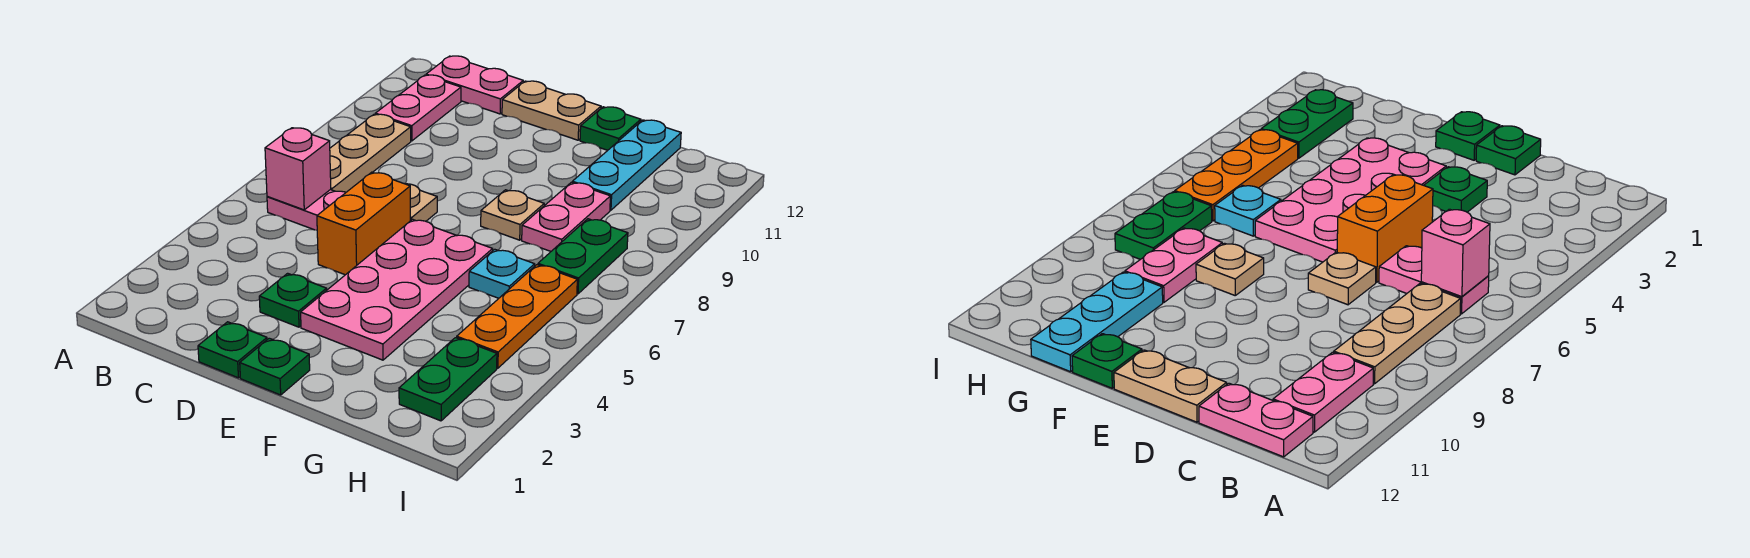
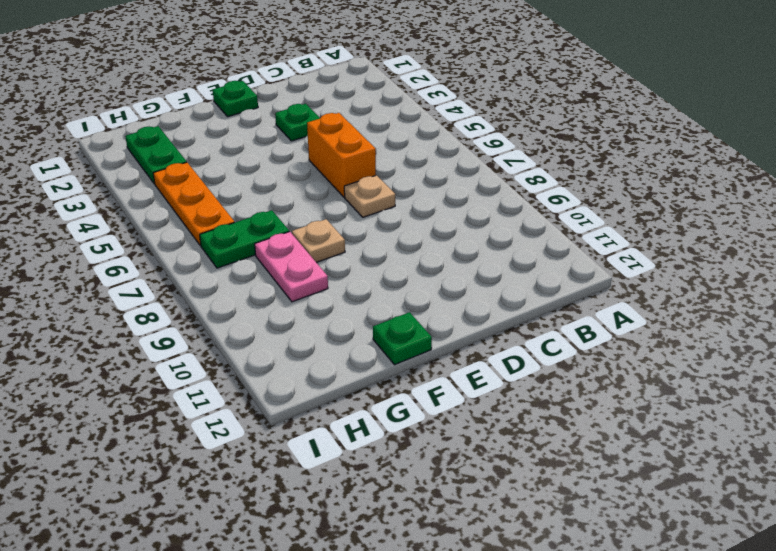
green plate G7:H7 level 1 -> green plate H7:H8 level 1
none -> pink plate B6:C6 level 1
none -> tan plate B7:B9 level 1
none -> pink plate B10:B11 level 1

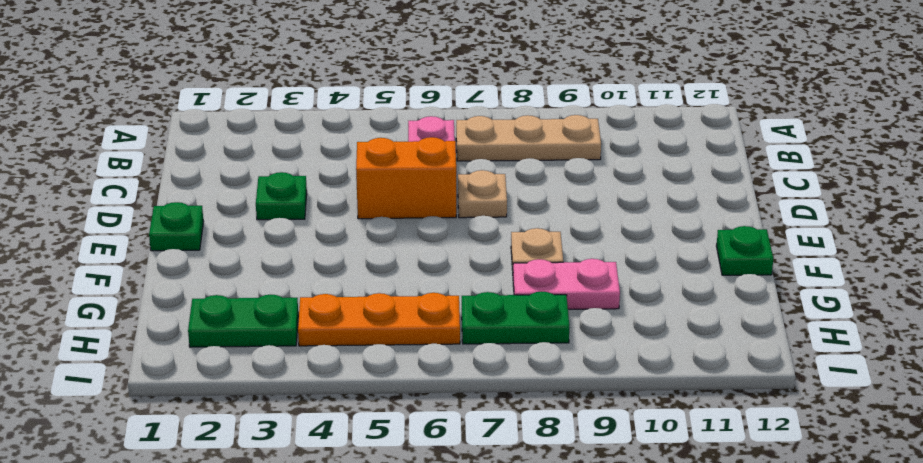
none -> pink plate B10:B11 level 1
none -> pink plate B12:C12 level 1
none -> green plate D1 level 1

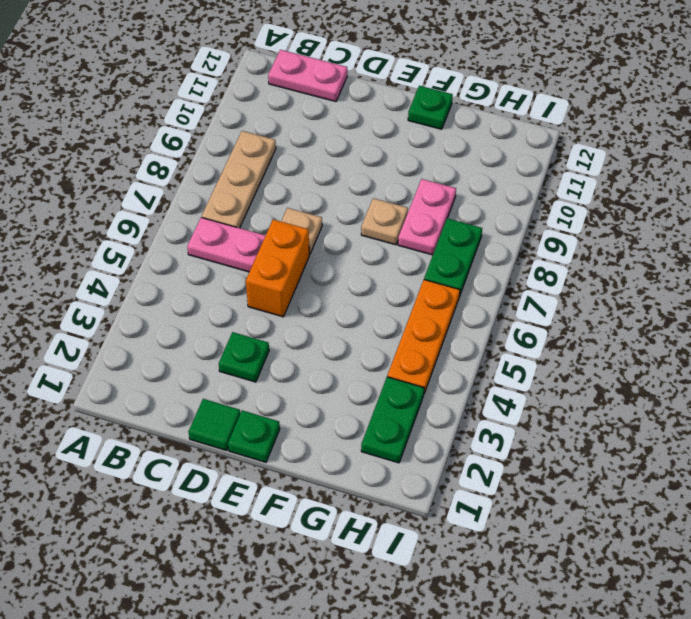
green tile D1 level 1 -> green plate D1 level 1
none -> pink plate B10:B11 level 1
none -> tan plate D12:E12 level 1
none -> pink plate E3:F6 level 1

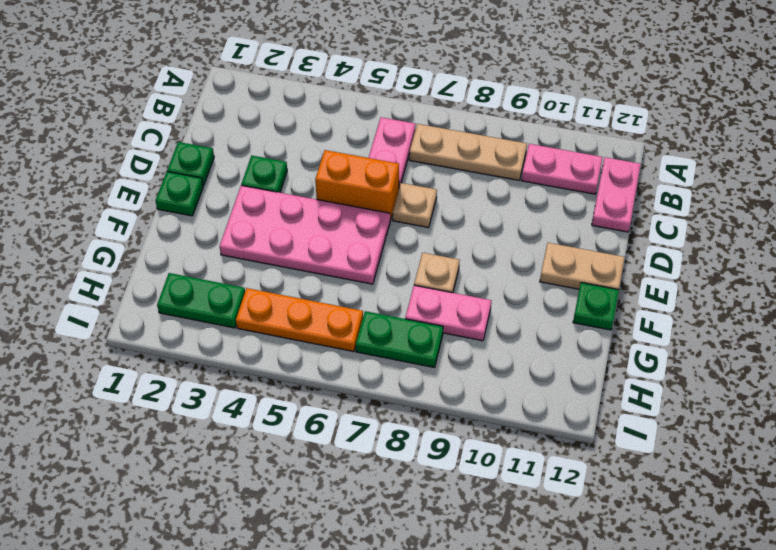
tan plate E11:E12 level 1 -> tan plate D12:E12 level 1
none -> cyan plate G6 level 1
none -> cyan plate G10:G12 level 1
none -> pink brick B6 level 2

